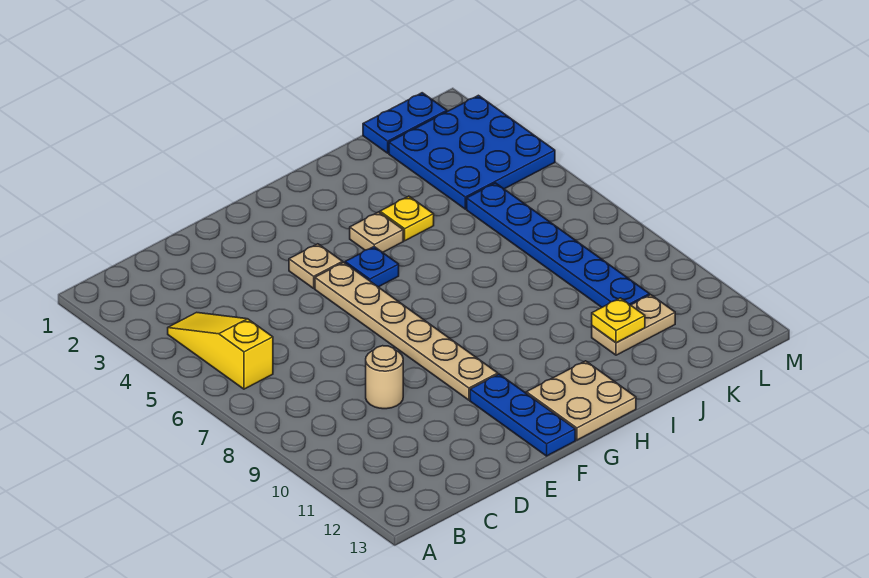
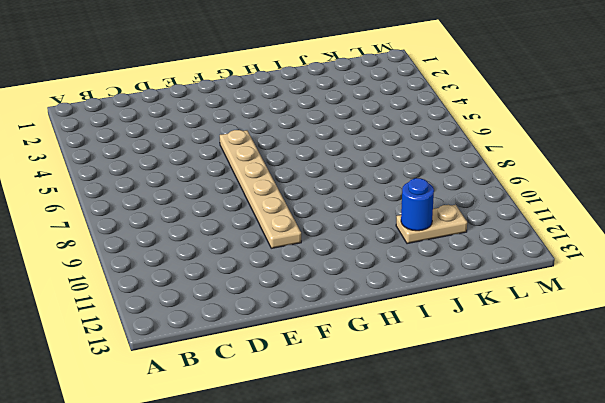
blue round brick J11 level 2 -> yellow plate J11 level 2
none -> yellow slope B4:B6 level 1 top 6
none -> tan round brick D9 level 1
none -> tan plate F4 level 1

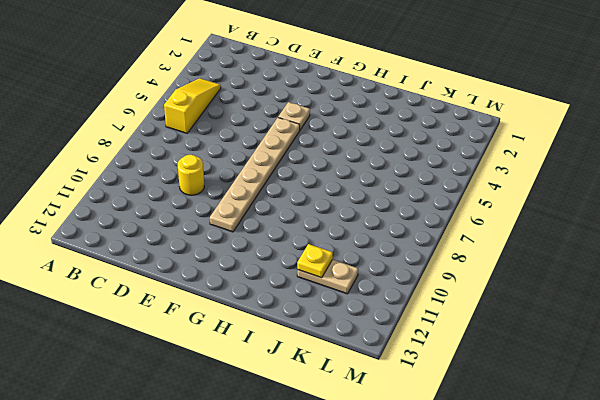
yellow round brick D9 level 1 -> tan round brick D9 level 1
none -> blue plate F11:F13 level 1
none -> blue plate G5 level 1
none -> tan plate G12:H13 level 1

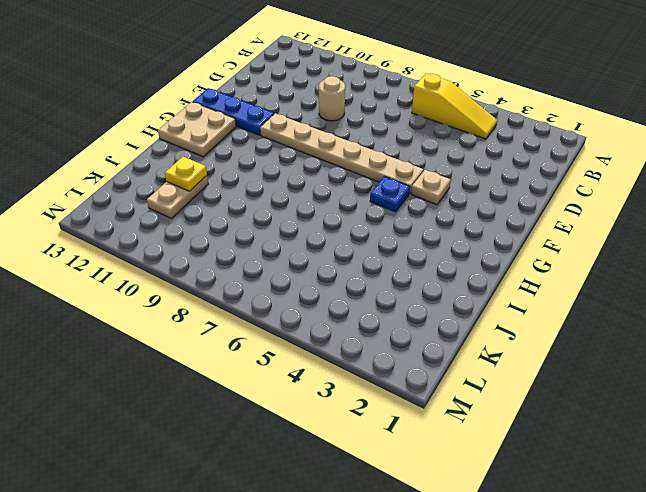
none -> tan plate H4 level 1
none -> yellow plate I4 level 1
none -> blue plate K1:L1 level 1

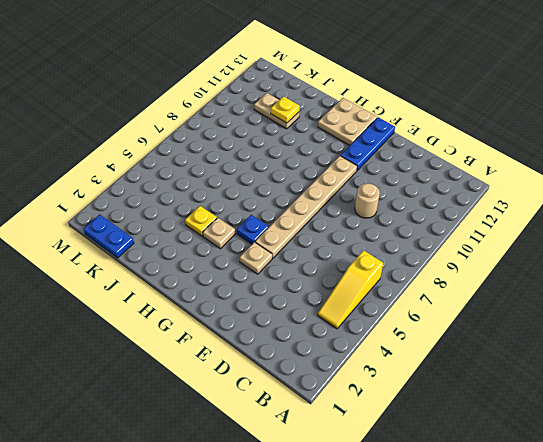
none -> blue plate K2:M4 level 1
none -> blue plate K5:K10 level 1

